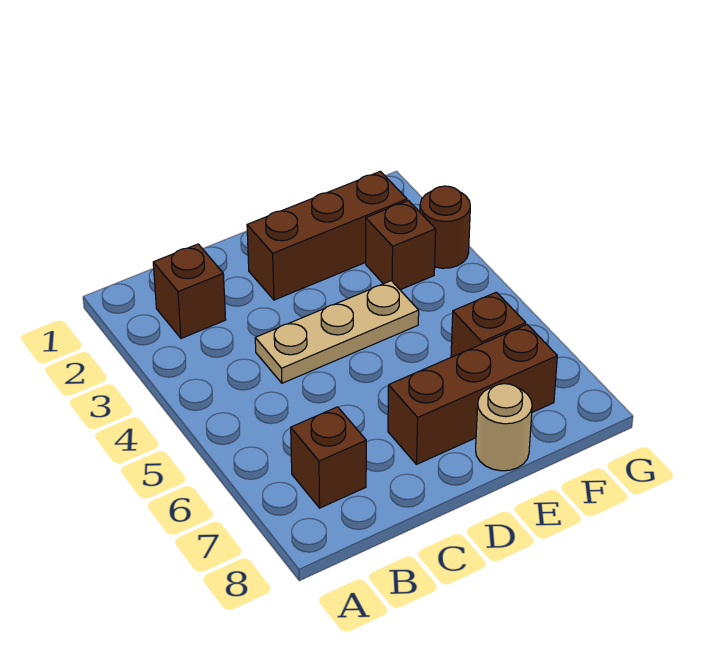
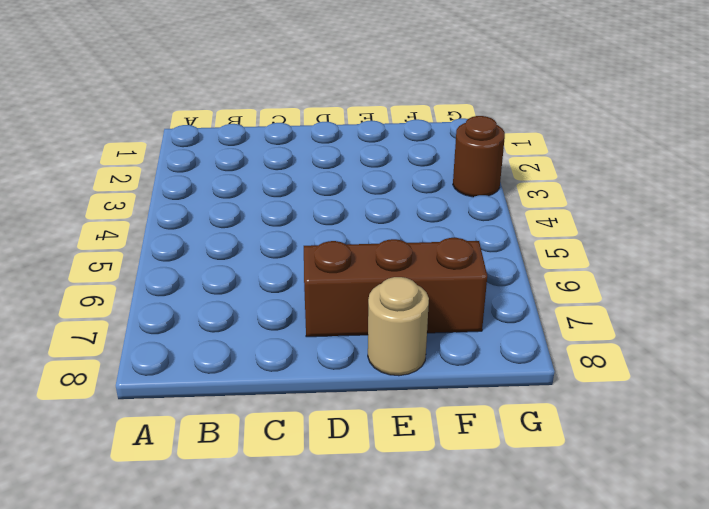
none -> brown brick B2 level 1
none -> brown brick B7 level 1

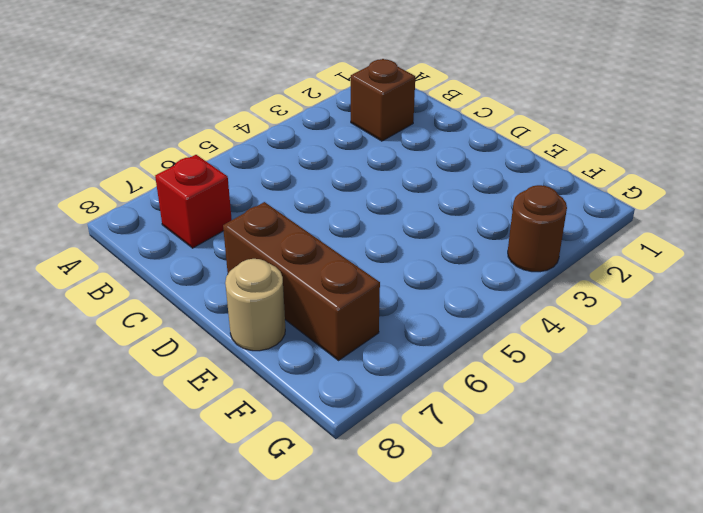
red brick B7 level 1 -> brown brick B7 level 1
none -> tan plate C4:E4 level 1
none -> brown brick D2:F2 level 1

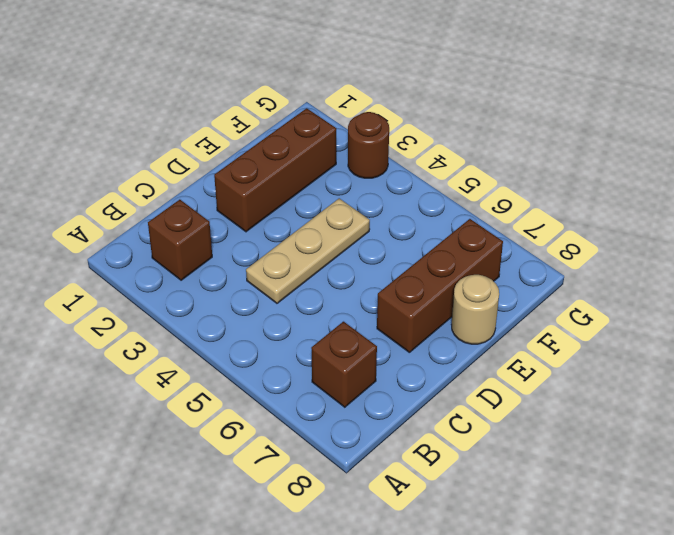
none -> brown brick F3 level 1
none -> brown brick F6 level 1

